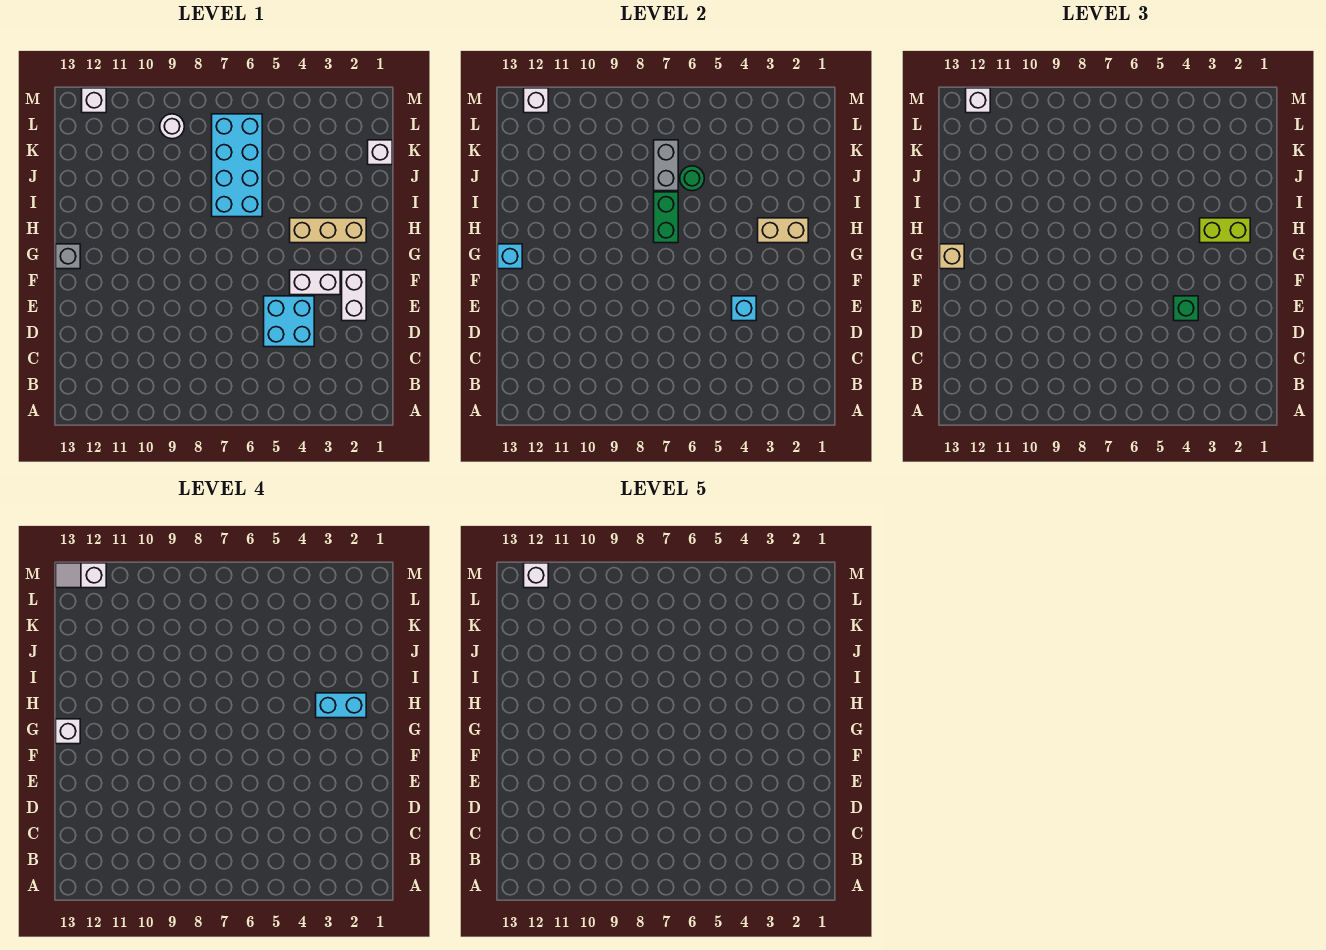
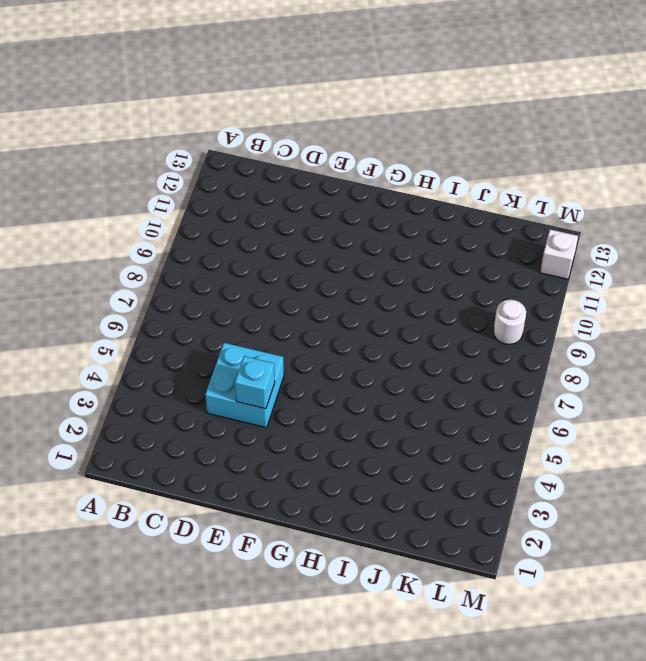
none -> white brick E2:F2 level 1
none -> white brick F3:F4 level 1
none -> grey brick G13 level 1

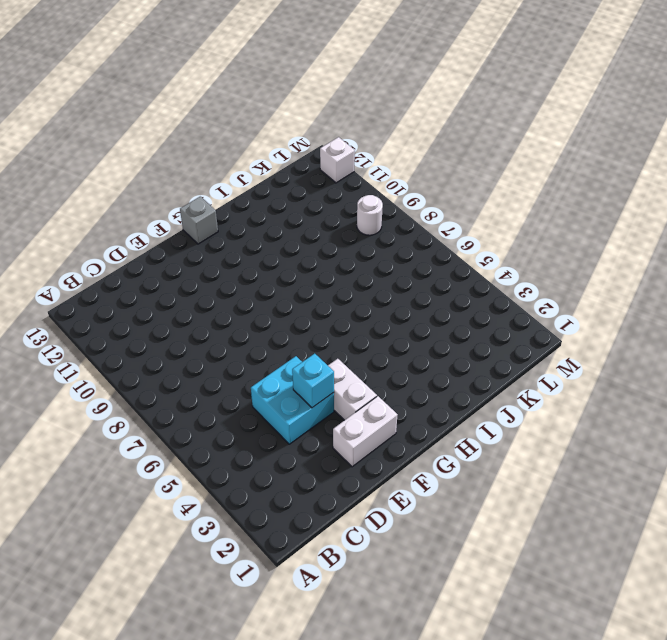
none -> tan brick H2:H4 level 1
none -> cyan brick I6:L7 level 1
none -> white brick K1 level 1

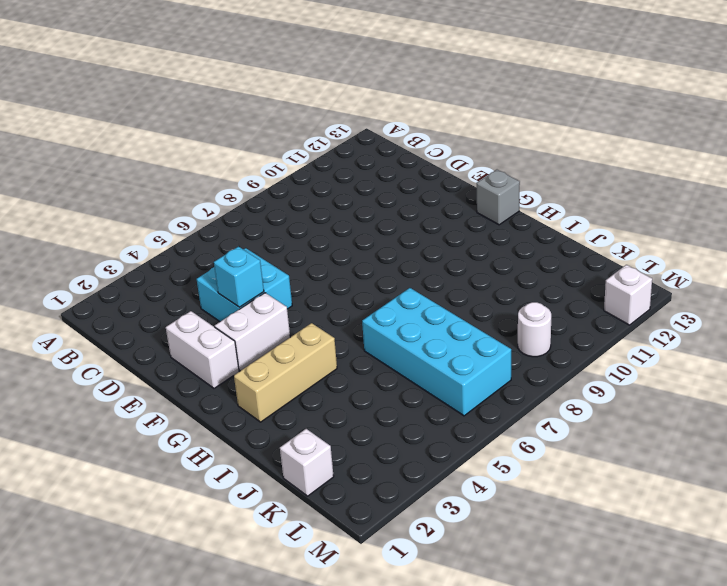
none -> cyan brick G13 level 2
none -> tan brick H2:H3 level 2
none -> green brick H7:I7 level 2

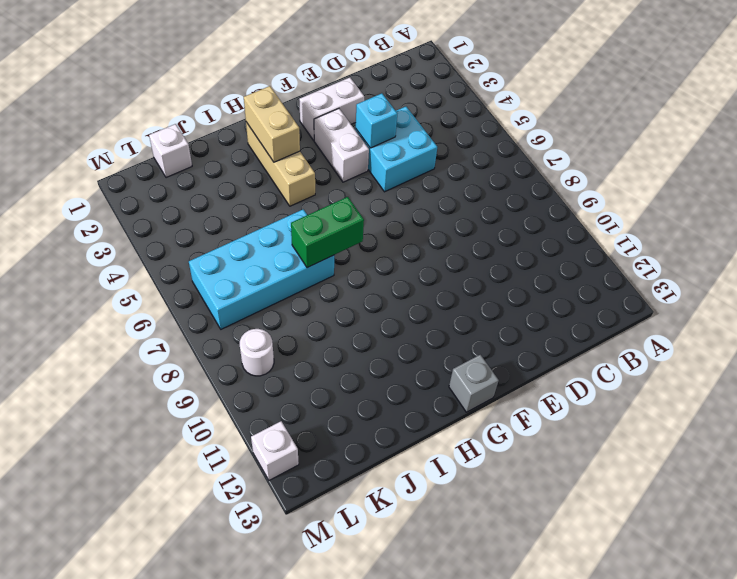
none -> cyan brick G13 level 2
none -> green round brick J6 level 2
none -> grey brick J7:K7 level 2

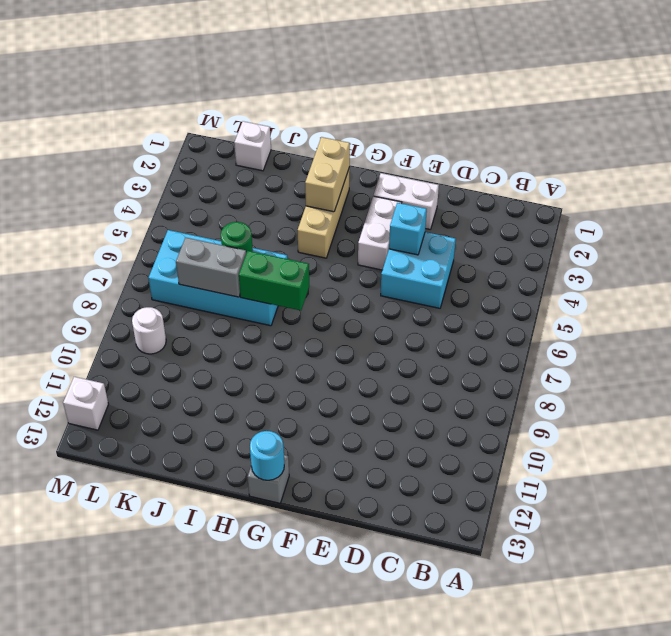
cyan round brick G13 level 2 -> cyan brick G13 level 2
none -> white brick M12 level 2
none -> green brick E4 level 3
none -> tan brick G13 level 3

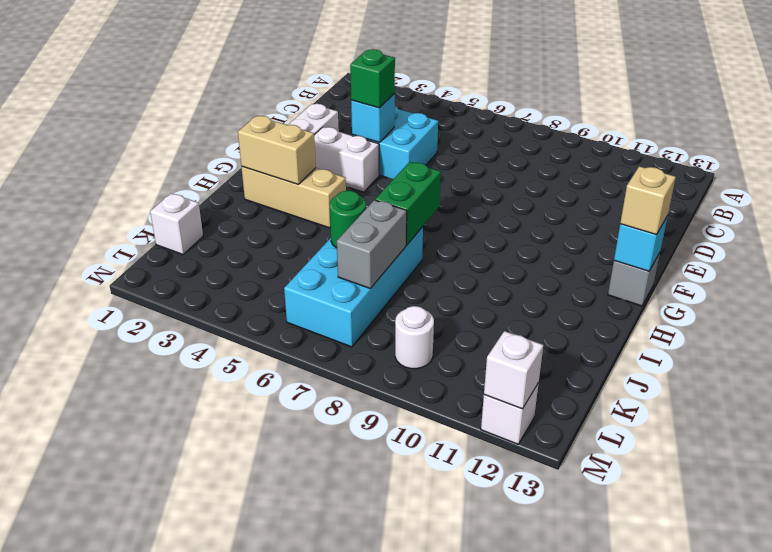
none -> lime brick H2:H3 level 3
none -> white brick M12 level 3
none -> white brick G13 level 4

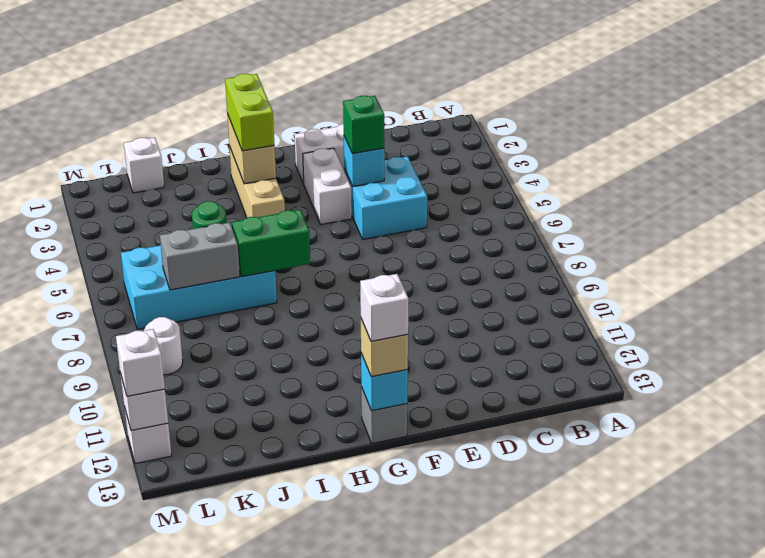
none -> cyan brick H2:H3 level 4
none -> white slope M12:M13 level 4 top 12
none -> white brick M12 level 5

